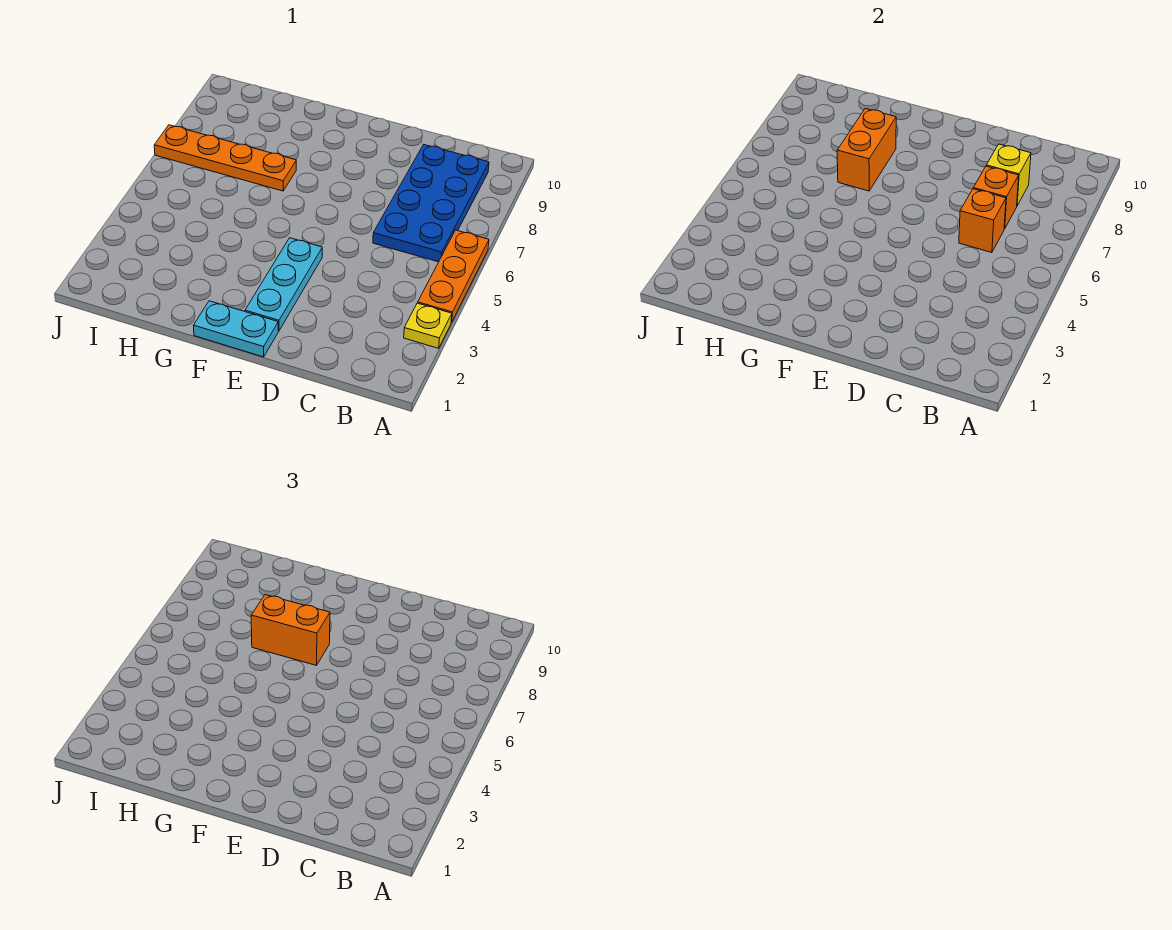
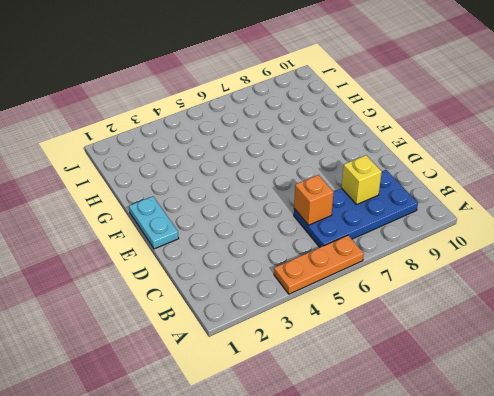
none -> yellow plate A3 level 1
none -> cyan plate E2:E4 level 1

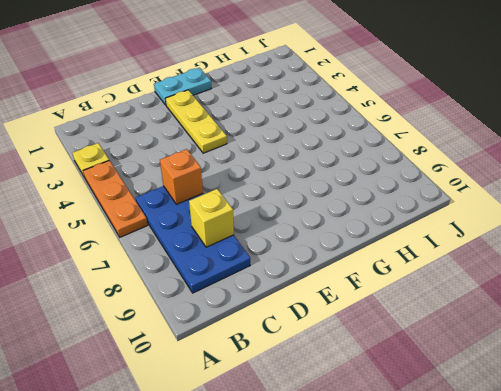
yellow plate E2:E4 level 1 -> cyan plate E2:E4 level 1
none -> orange plate G7:J7 level 1
none -> orange brick C7 level 2

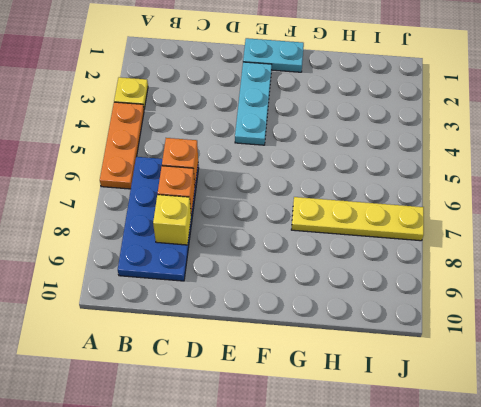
yellow plate G7:J7 level 1 -> orange plate G7:J7 level 1
none -> orange brick G7:G8 level 2
none -> orange brick F7:G7 level 3

